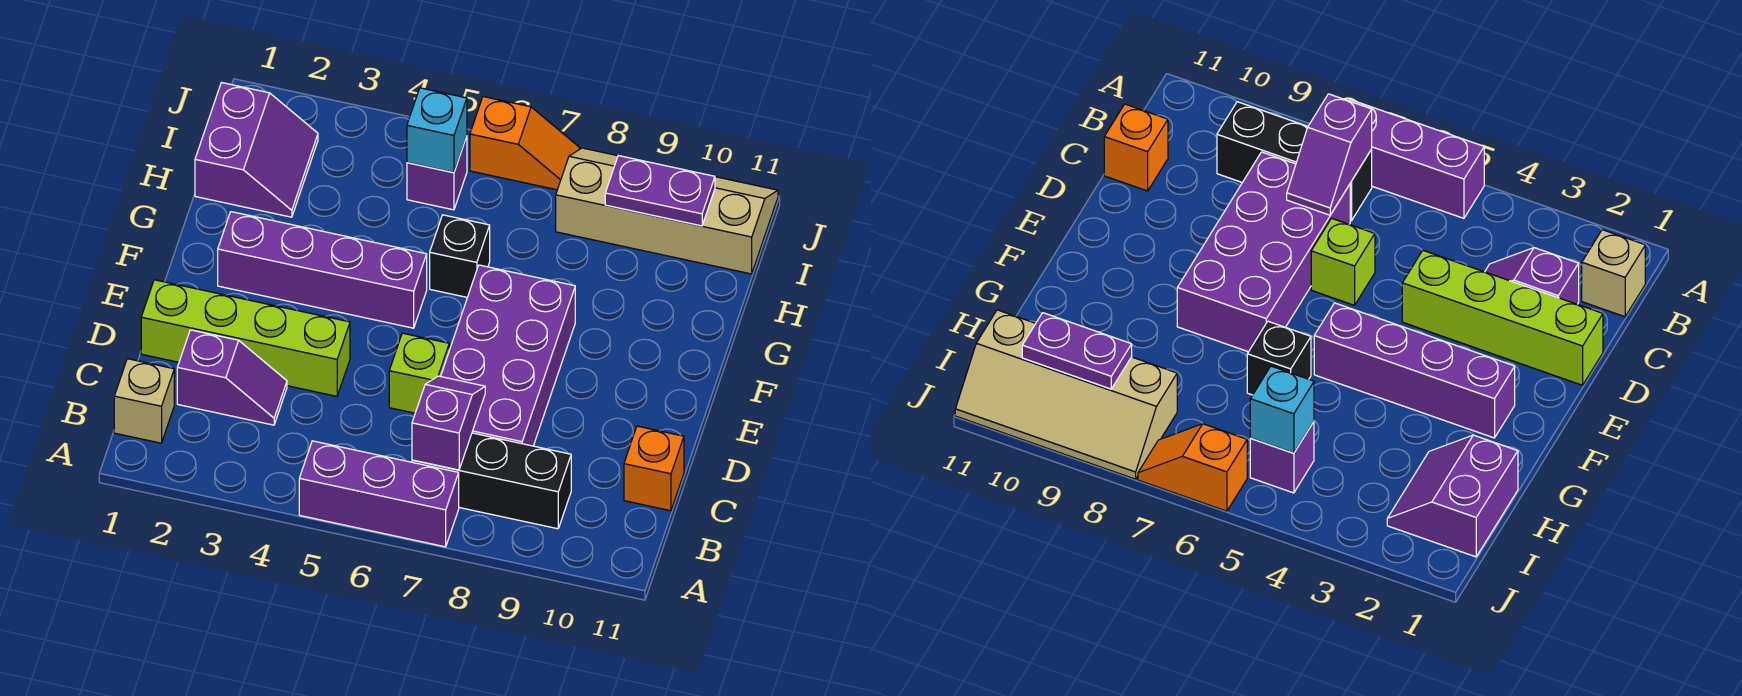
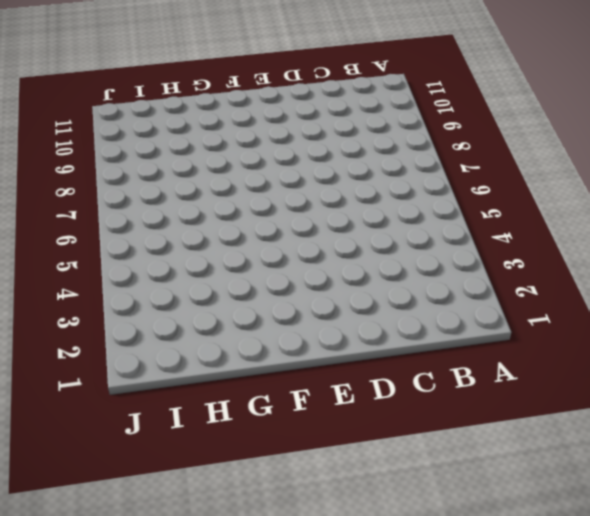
none -> purple brick A5:A7 level 1
none -> tan brick B1 level 1
none -> black brick B7:B9 level 1

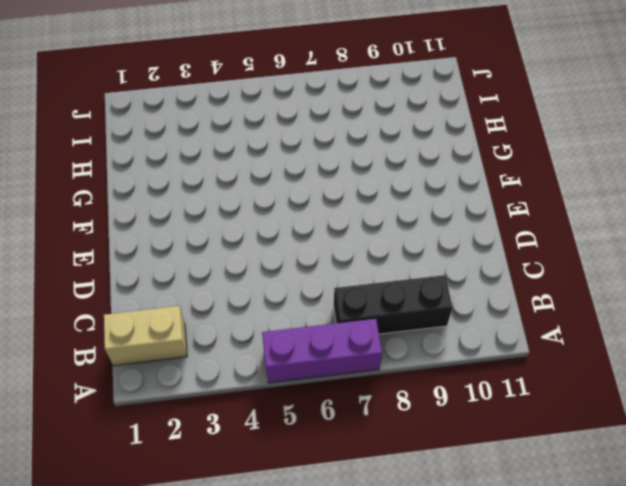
tan brick B1:B2 level 1 -> tan brick B1 level 1
none -> purple slope C2:C3 level 1 top 2
none -> purple brick C7:F8 level 1
none -> orange brick C11 level 1

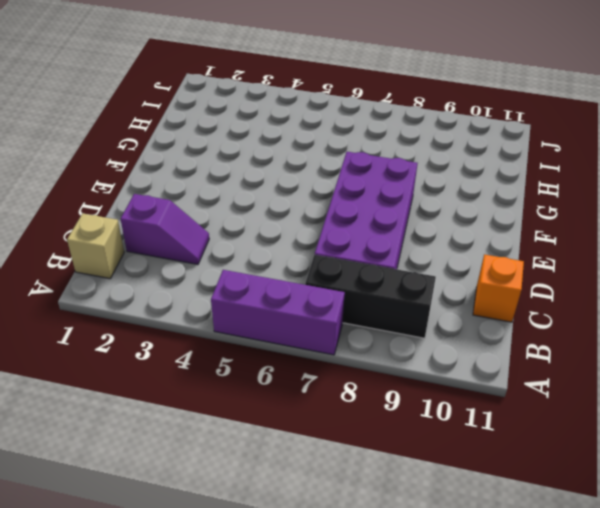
none -> lime brick D1:D4 level 1
none -> lime brick D6 level 1
none -> purple brick F2:F5 level 1

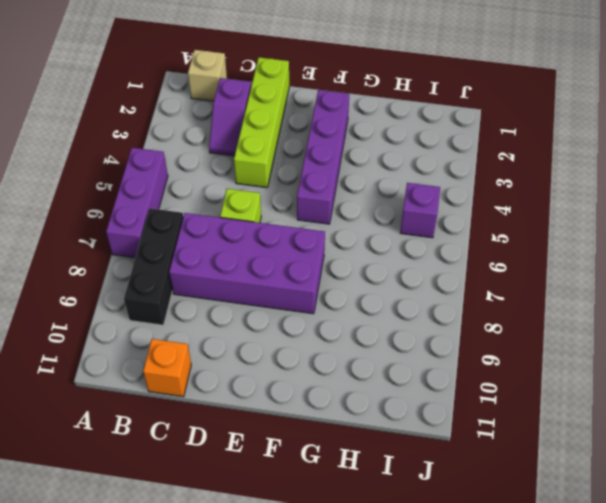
none -> black brick G6 level 1
none -> purple slope H1:I2 level 1 top 1
none -> tan slope I8:J11 level 1 top I

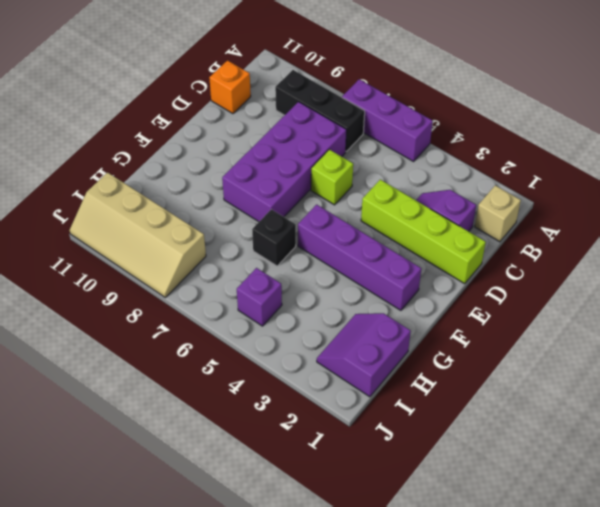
none -> orange slope J6:J7 level 1 top 6
none -> purple slope B7:C7 level 2 top B
none -> cyan brick I5 level 2

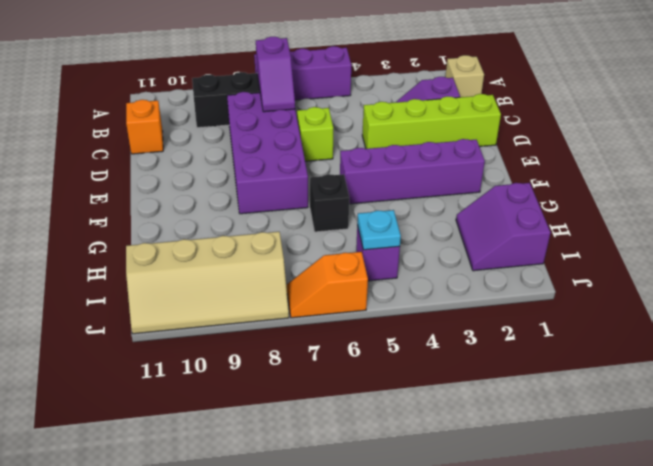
cyan plate I5 level 2 -> cyan brick I5 level 2
none -> purple plate I9:I10 level 2

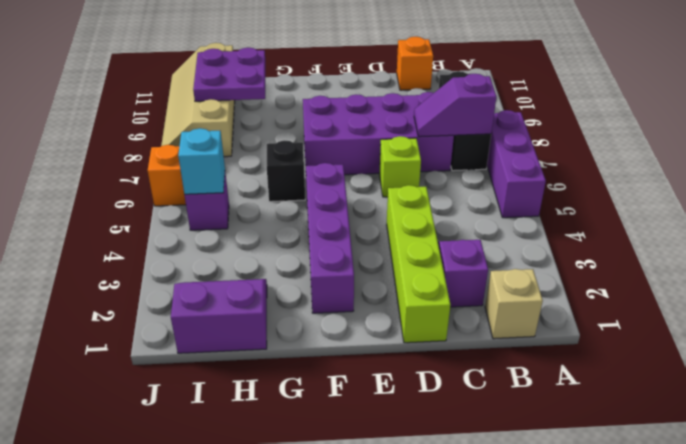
purple plate H9:I10 level 2 -> purple plate I9:I10 level 2

